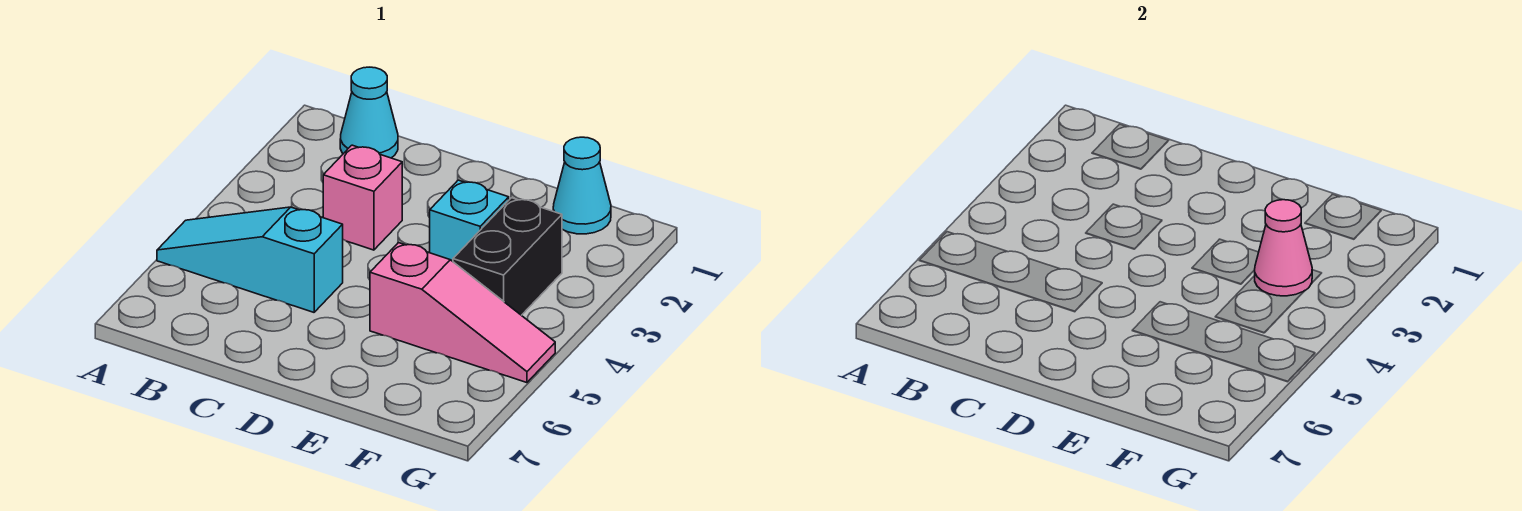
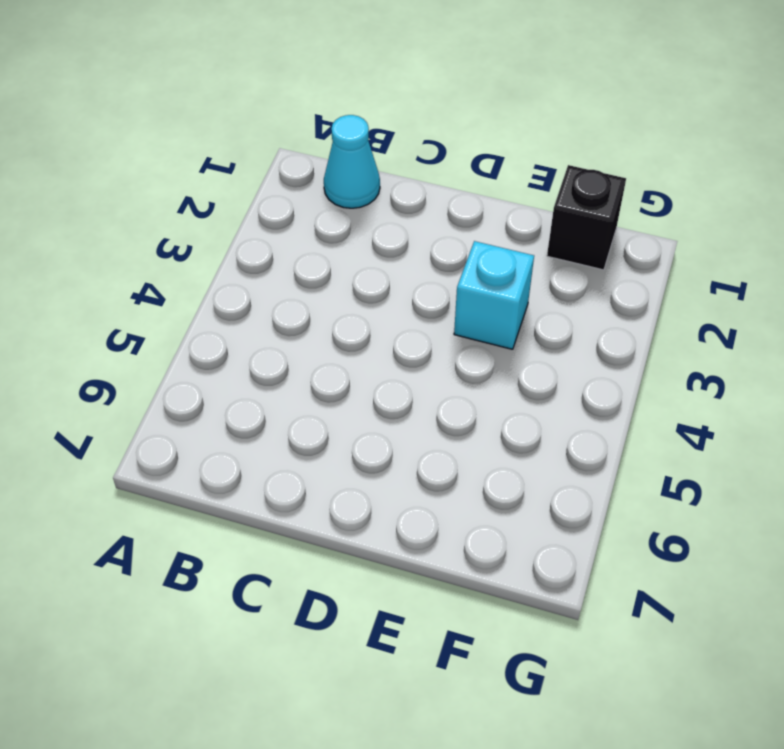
black brick F1 level 1 -> cyan cone F1 level 1
none -> cyan slope A5:C5 level 1 top C
none -> pink brick C3 level 1

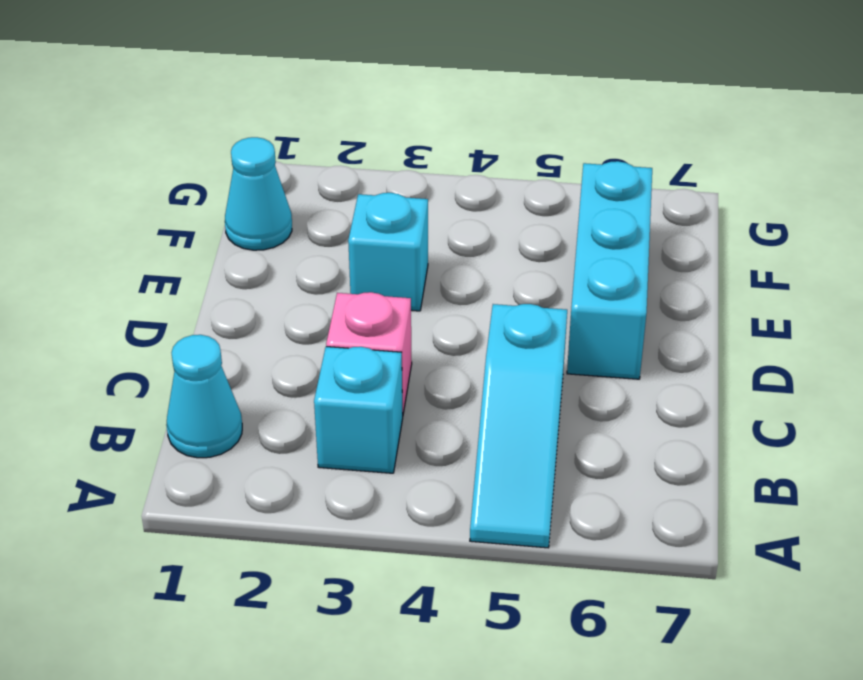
cyan brick B3 level 1 -> none
cyan brick D6:F6 level 1 -> none
none -> pink slope E5:G5 level 1 top E
none -> black brick F3:F4 level 1

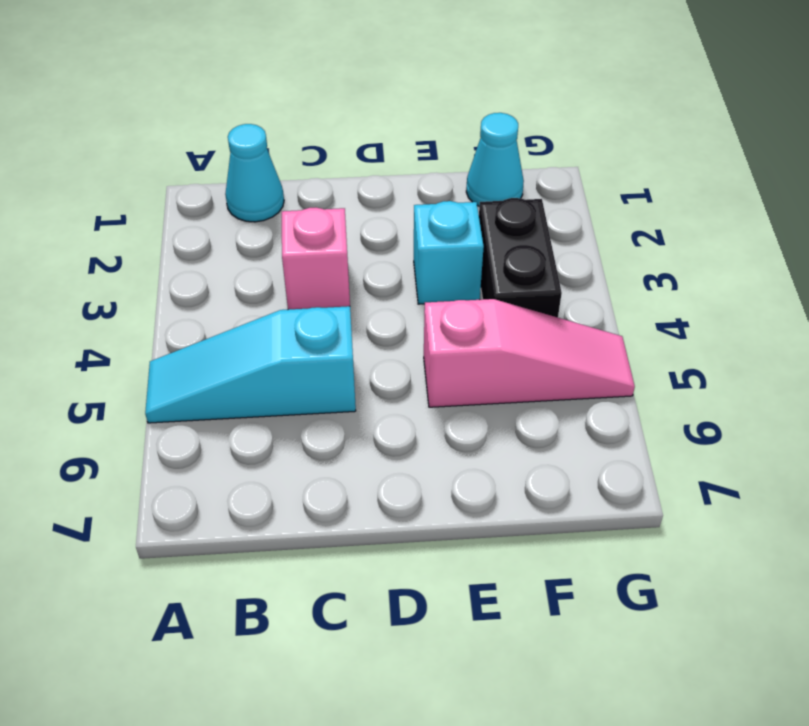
none -> pink cone F3 level 2

